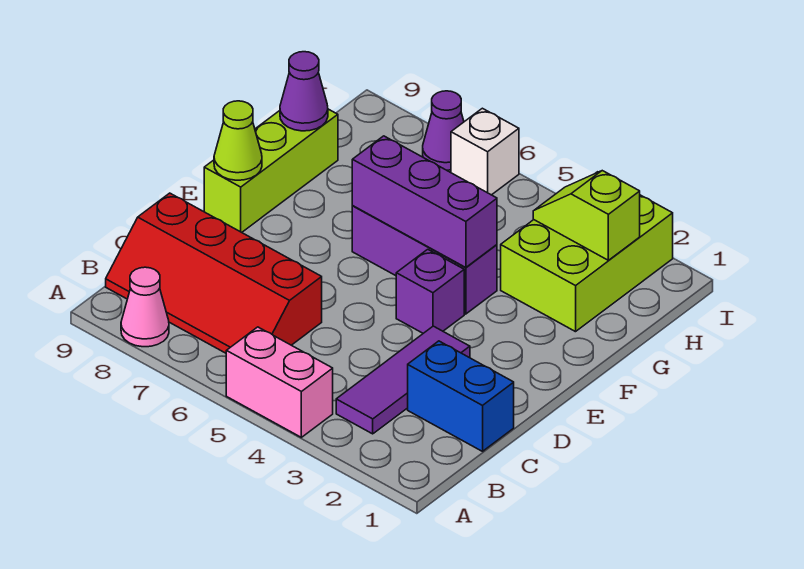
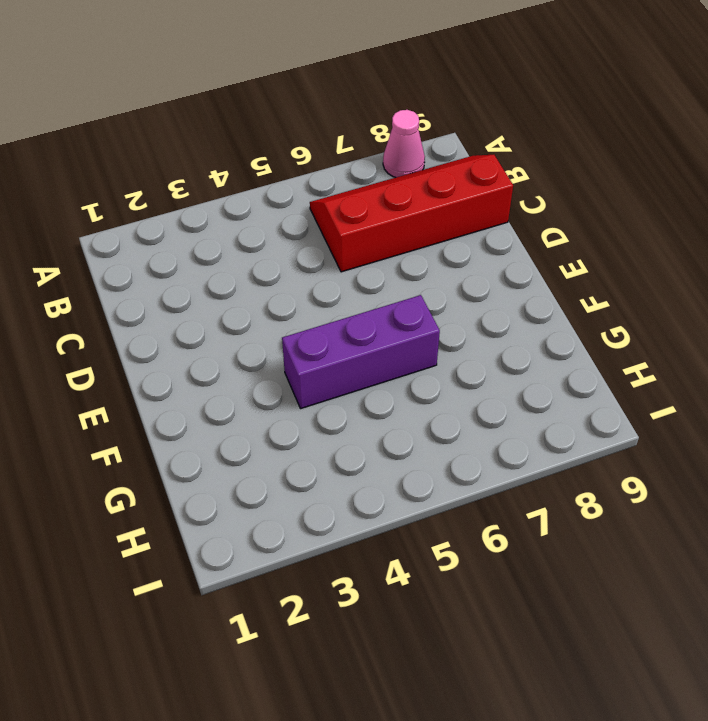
none -> pink brick A4:A5 level 1
none -> purple tile B3:D3 level 1
none -> blue brick C1:C2 level 1

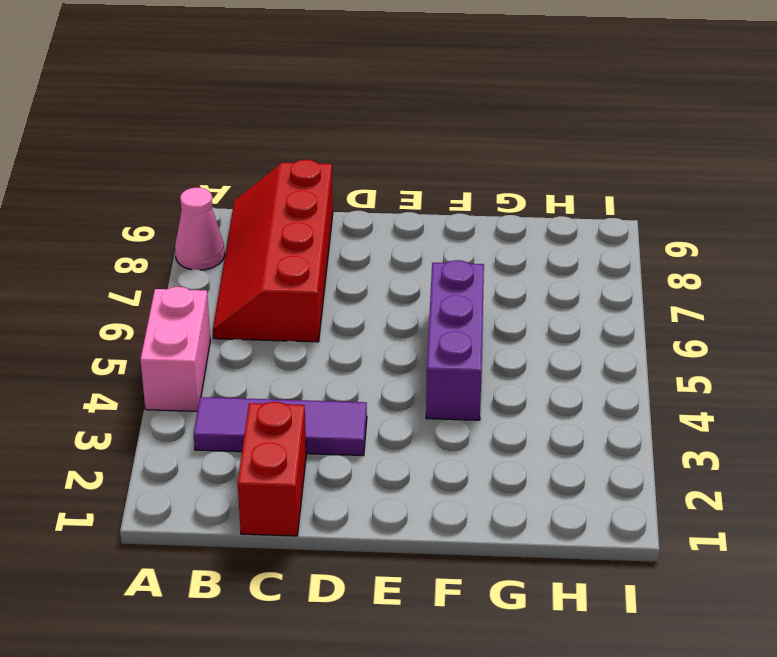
red brick C1:C2 level 1 -> blue brick C1:C2 level 1
none -> purple brick E4 level 1
none -> lime brick E9:G9 level 1
none -> lime brick G2:I3 level 1

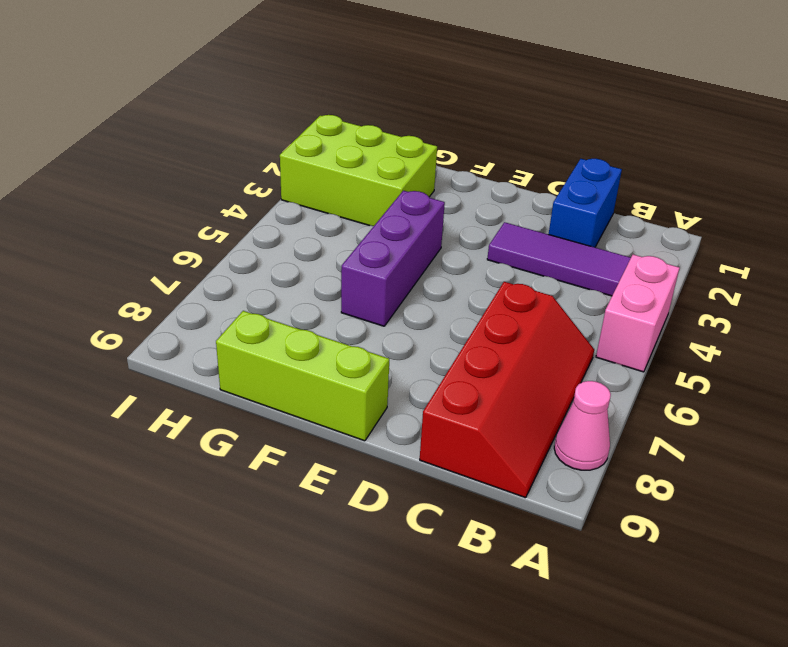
none -> purple brick E4 level 1
none -> white brick I6 level 1
none -> purple cone I7 level 1

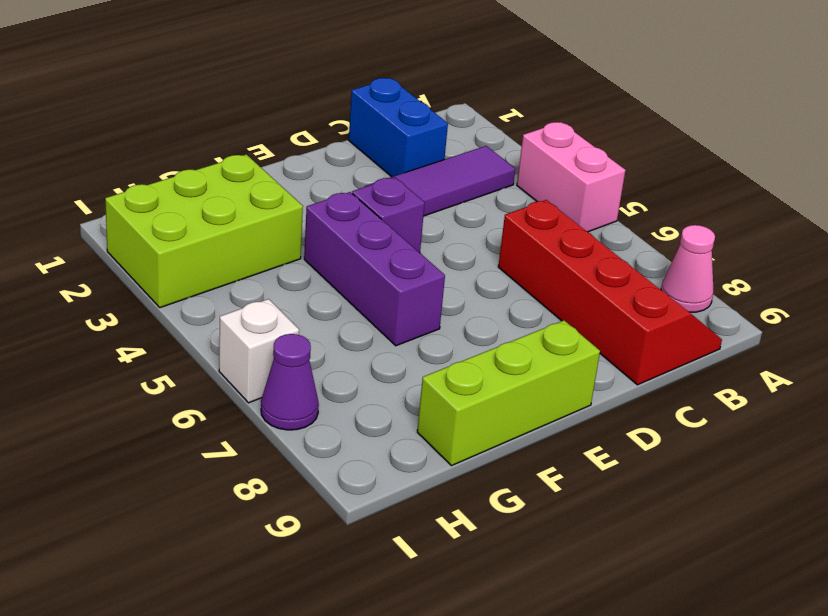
none -> lime cone E9 level 2
none -> purple brick F4:F6 level 2
none -> purple cone G9 level 2

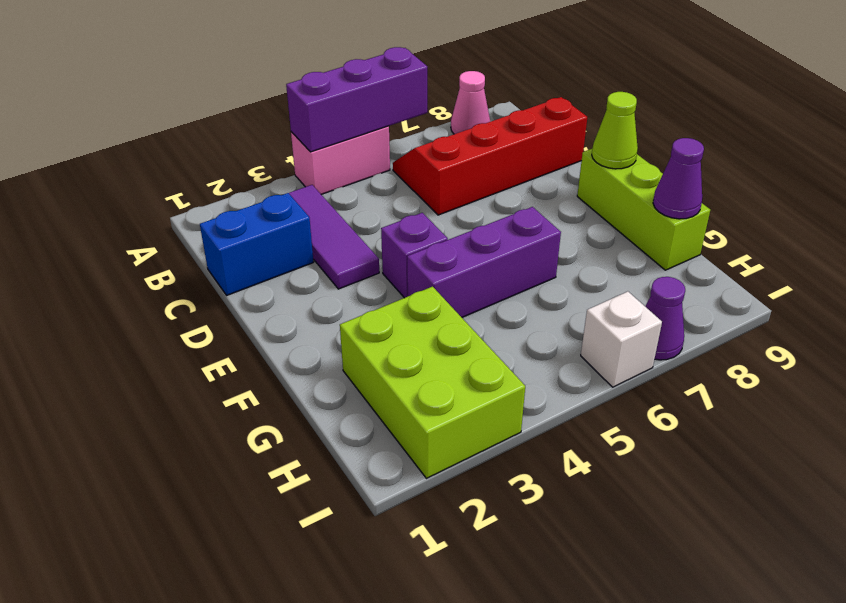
purple brick A4:A6 level 2 -> purple brick F4:F6 level 2
none -> lime slope H2:H3 level 2 top 2

